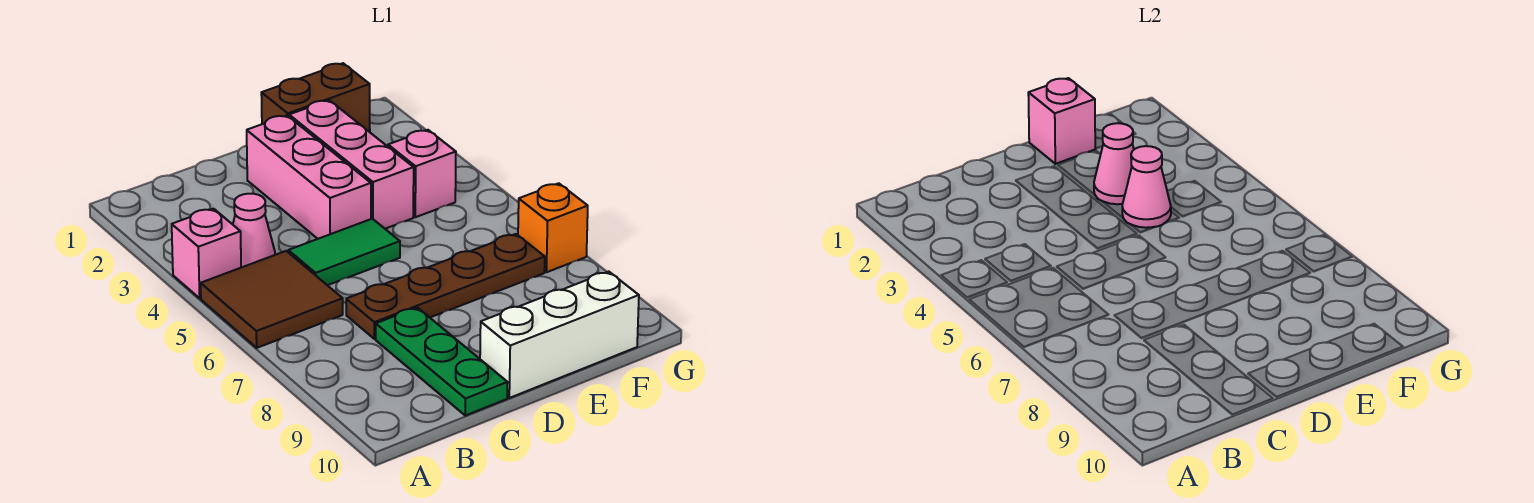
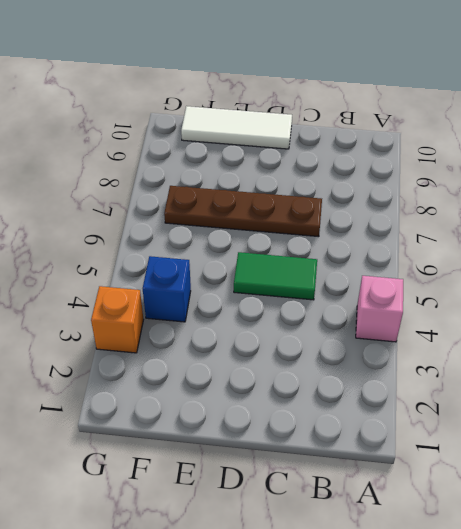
white tile D10:F10 level 1 -> white brick D10:F10 level 1
blue brick F4 level 1 -> pink brick F4 level 1
orange brick G3 level 1 -> orange brick G7 level 1
none -> brown tile A5:B6 level 1
none -> pink cone B4 level 1
none -> green plate C8:C10 level 1

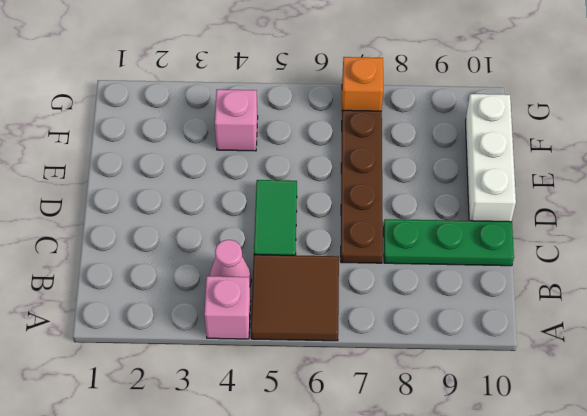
none -> pink brick D2:D4 level 1
none -> brown brick E1:F1 level 1
none -> pink brick E2:E4 level 1

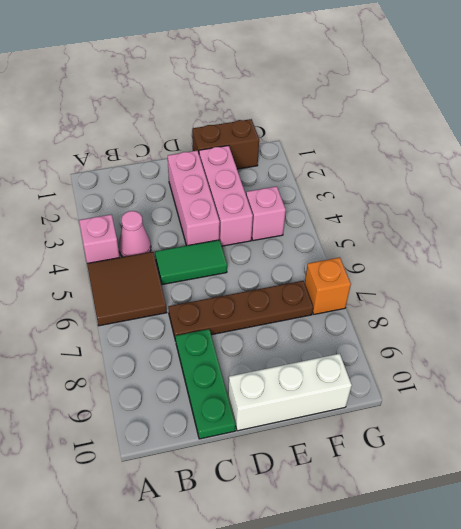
none -> pink brick E1 level 2
none -> pink cone E3 level 2
none -> pink cone E4 level 2

